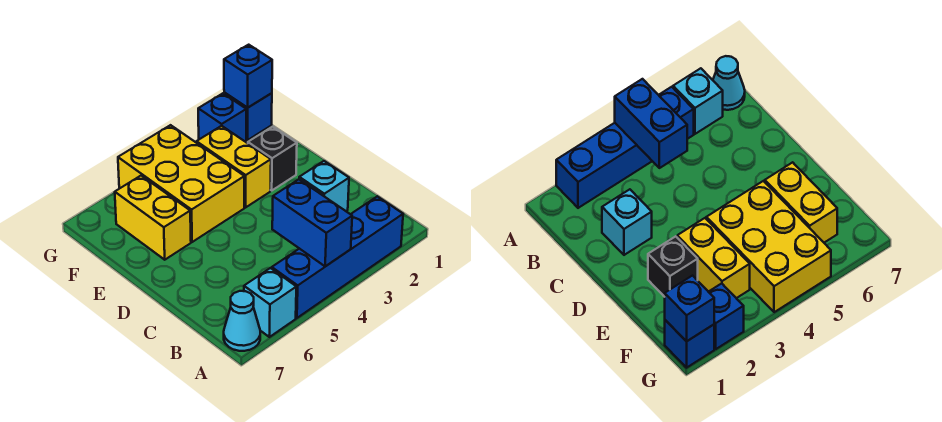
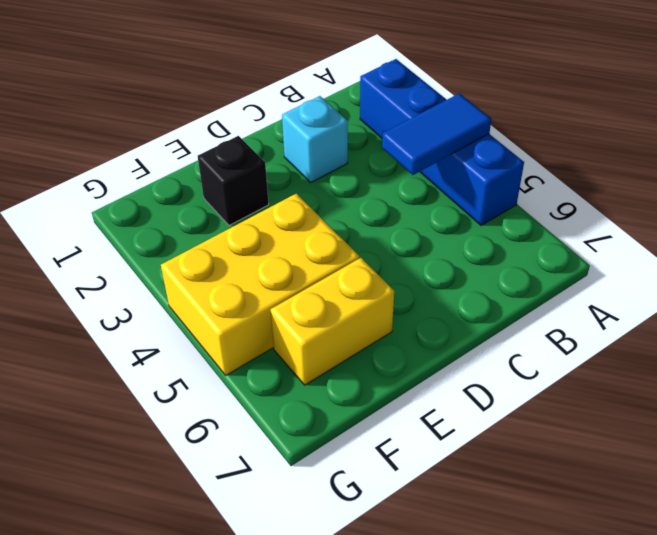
blue tile A4:B4 level 2 -> blue brick A4:B4 level 2
none -> cyan brick A6 level 1
none -> cyan cone A7 level 1
none -> yellow brick E3:F3 level 1

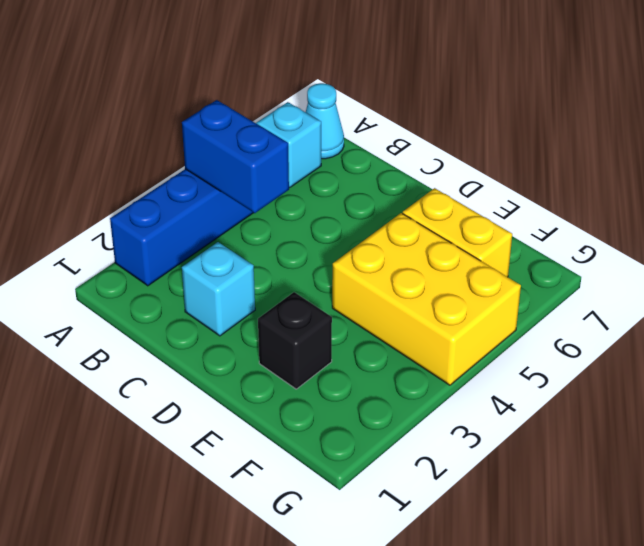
none -> yellow brick E3:F3 level 1
none -> blue brick G1 level 1
none -> blue brick G2 level 1

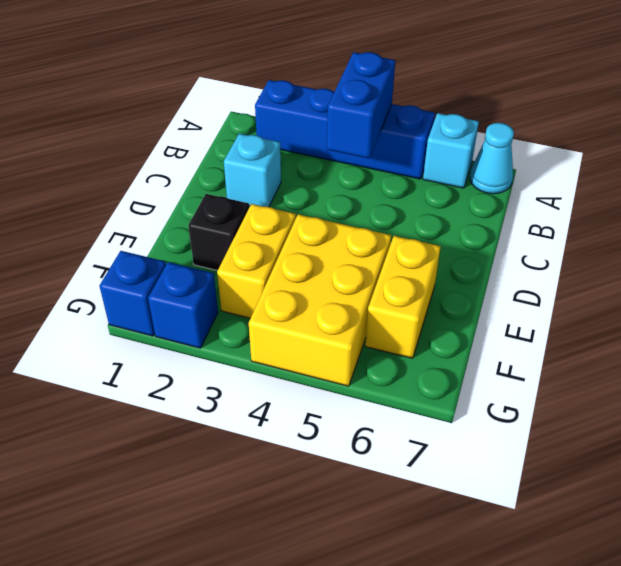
none -> blue brick G1 level 2

